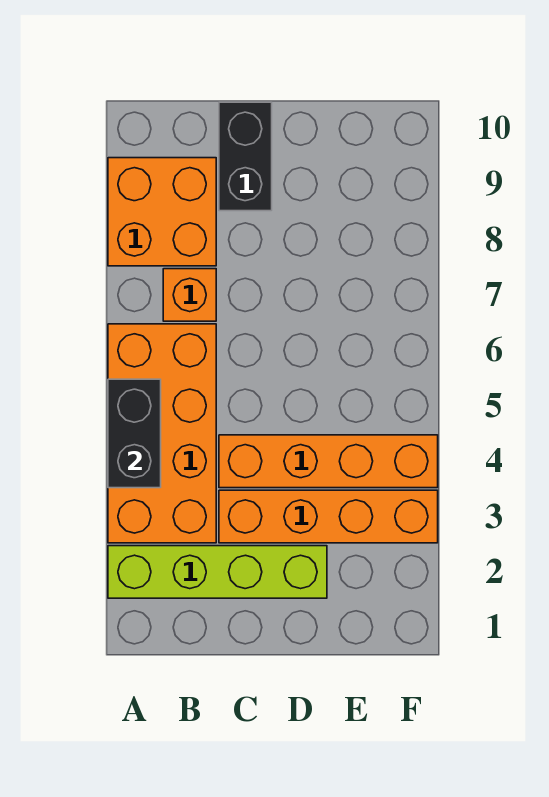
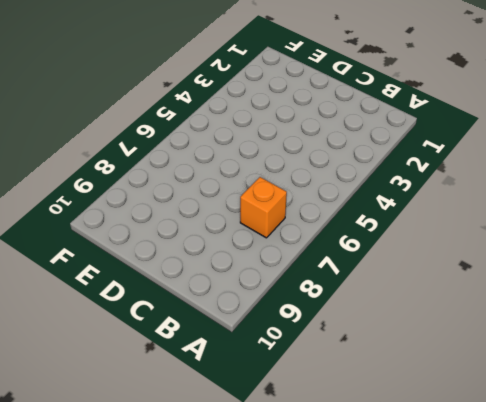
none -> lime brick A2:D2 level 1
none -> orange brick A3:B6 level 1

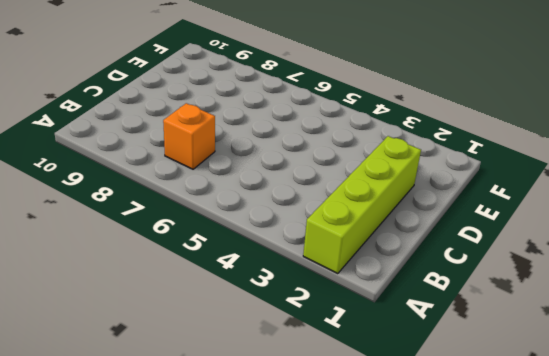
none -> orange brick A3:B6 level 1
none -> orange brick A8:B9 level 1

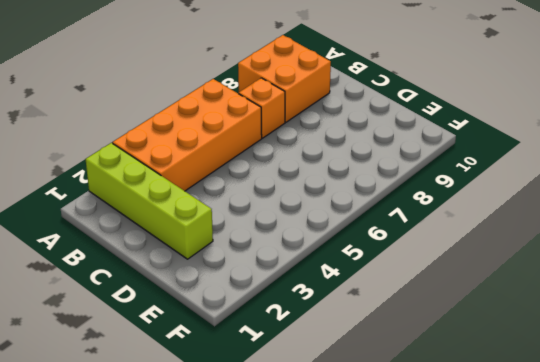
none -> orange brick C3:F3 level 1
none -> orange brick C4:F4 level 1

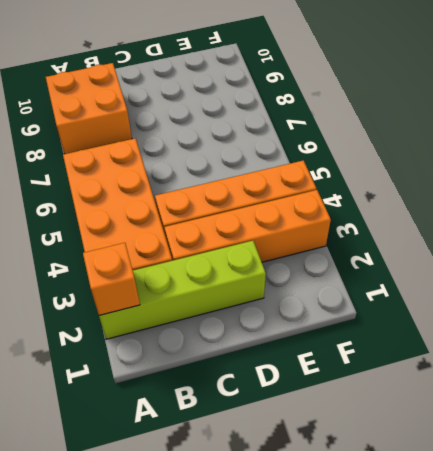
orange brick A2 level 2 -> orange brick B7 level 1
none -> black brick C9:C10 level 1
none -> black brick A4:A5 level 2

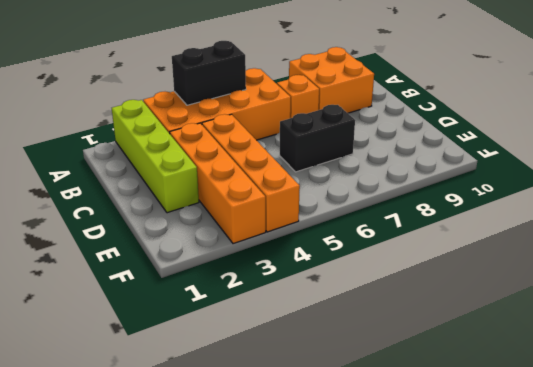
black brick D6:D7 level 1 -> black brick C9:C10 level 1

